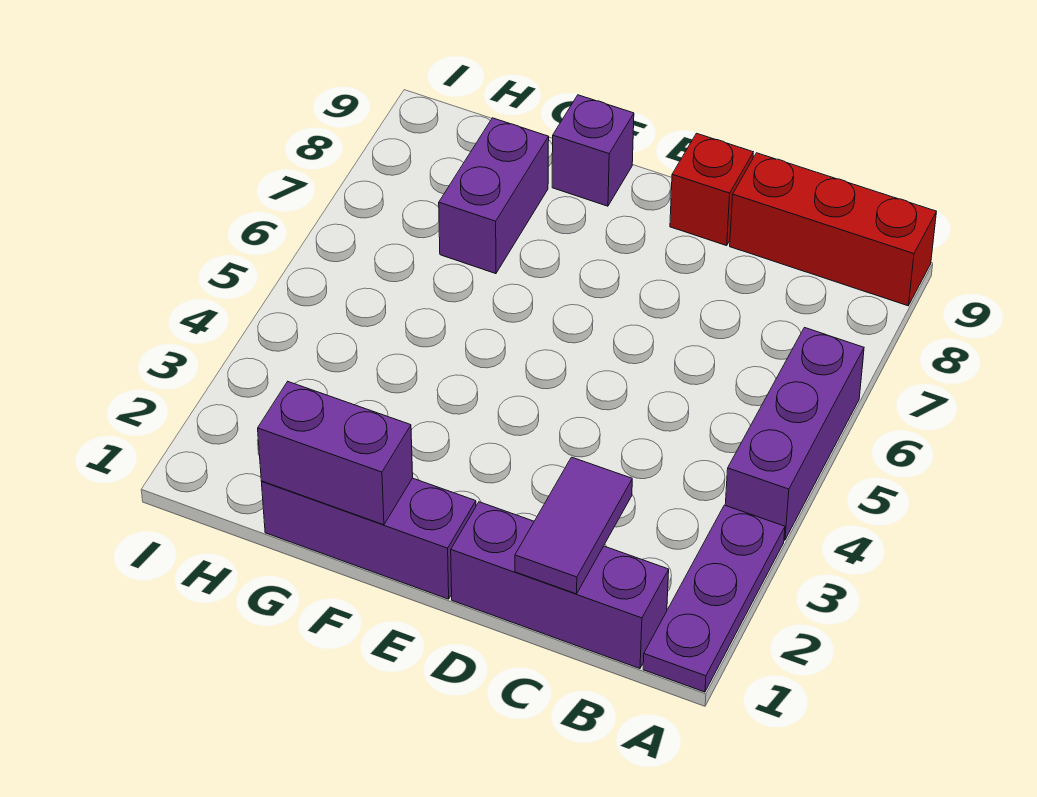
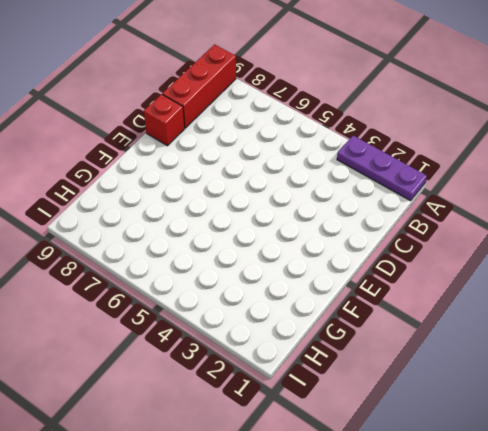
none -> purple brick A4:A6 level 1
none -> purple brick B1:D1 level 1

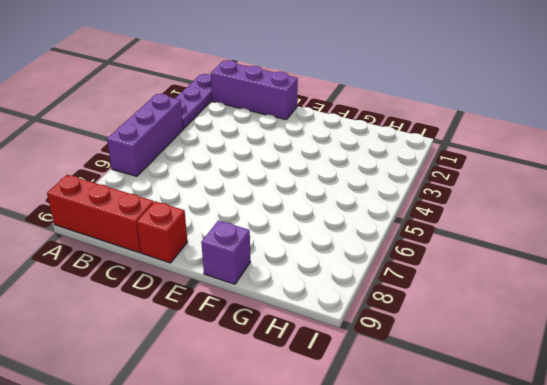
none -> purple brick E1:G1 level 1
none -> purple brick G7:G8 level 1

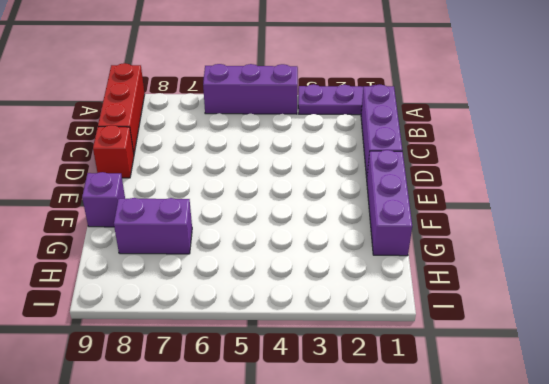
none -> purple tile C1:C2 level 2
none -> purple brick F1:G1 level 2

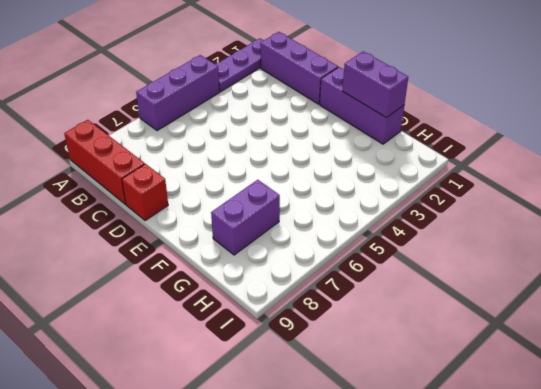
none -> purple brick F9 level 1
none -> purple tile C1:C2 level 2

